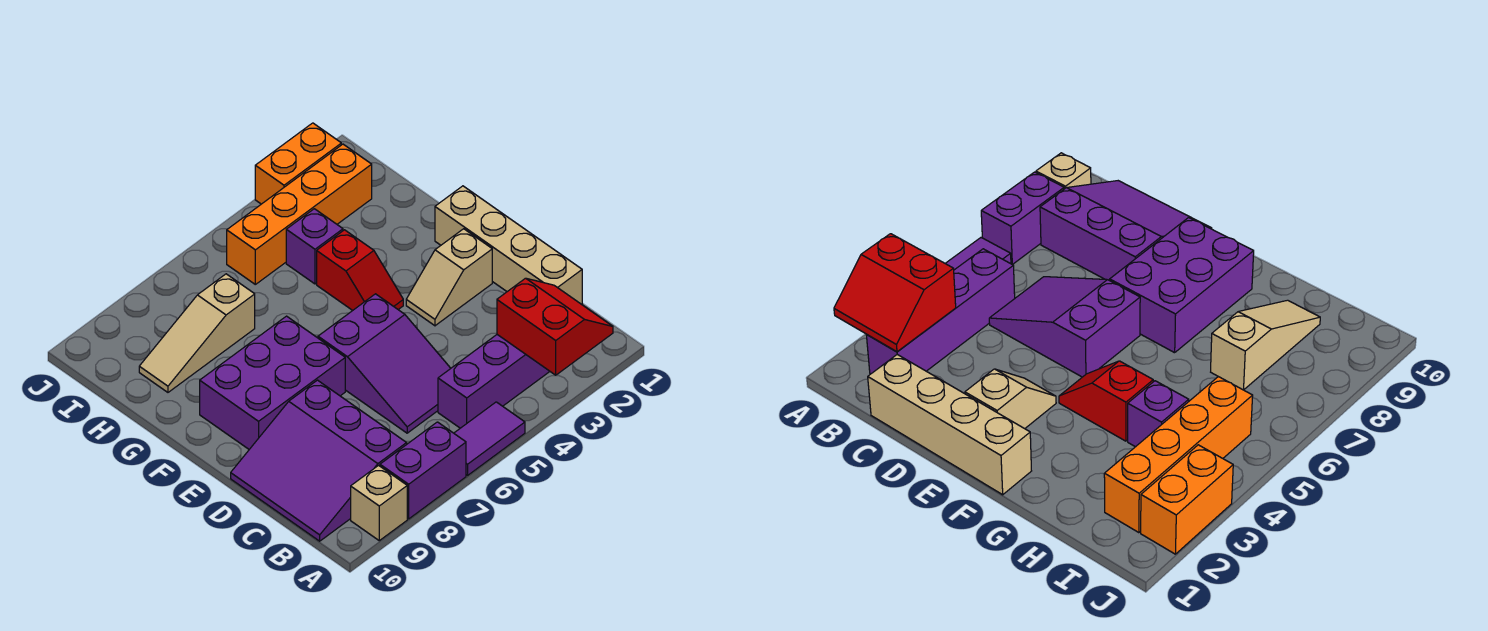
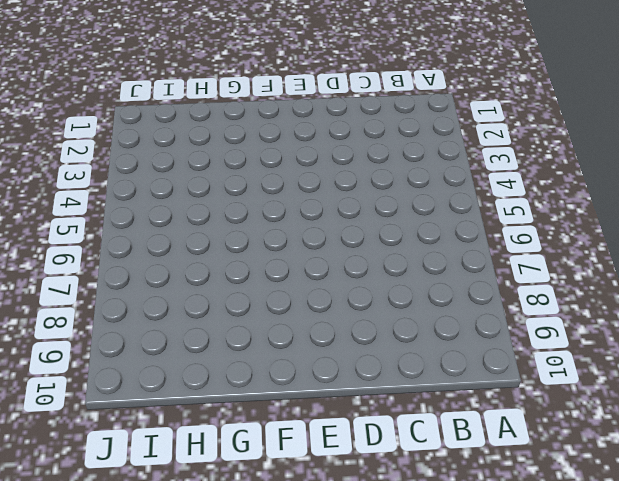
none -> purple tile A5:A6 level 1
none -> purple brick A7:A8 level 1
none -> tan brick A9 level 1

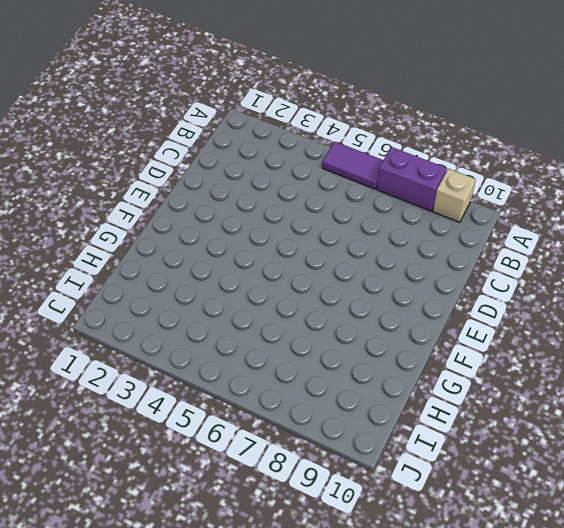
none -> purple brick B2:B5 level 1
none -> purple slope B8:D10 level 1 top 8
none -> tan brick C1:F1 level 1

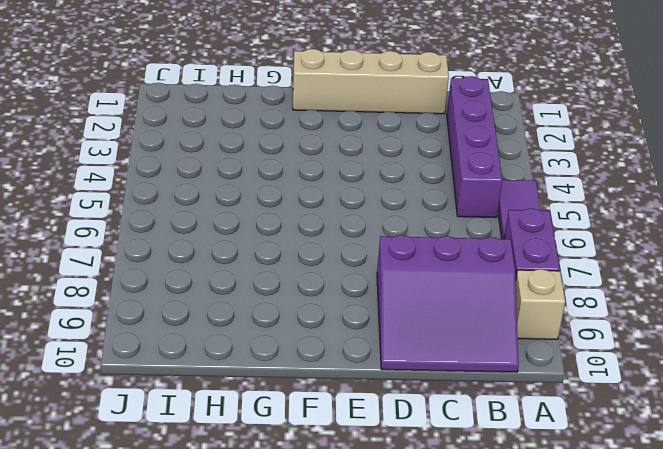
none -> purple slope C5:E6 level 1 top E
none -> tan slope E2:E3 level 1 top 2
none -> purple brick E7:F9 level 1

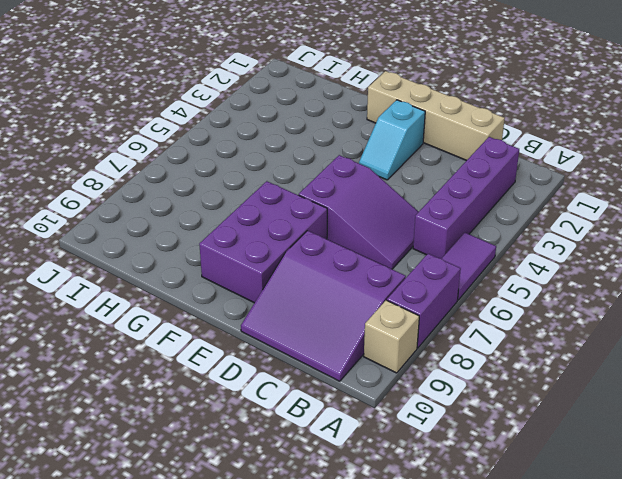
cyan slope E2:E3 level 1 top 2 -> tan slope E2:E3 level 1 top 2
none -> red slope F4:G4 level 1 top G
none -> purple brick H4 level 1
none -> tan slope H7:H9 level 1 top 7

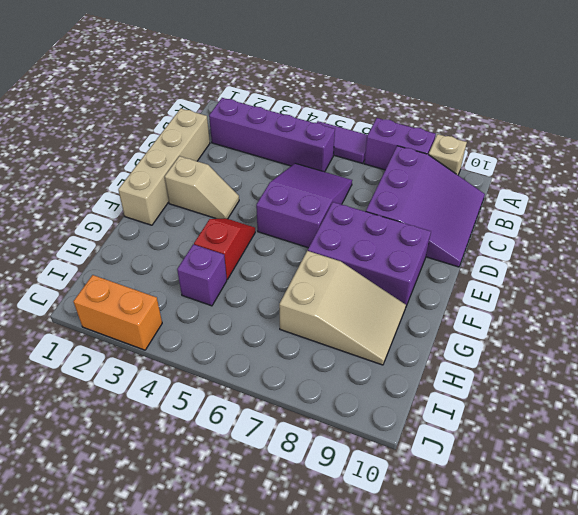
tan slope G7:H9 level 1 top 7 -> tan slope H7:H9 level 1 top 7
none -> orange brick I2:I5 level 1
none -> red slope A2:B3 level 2 top 3

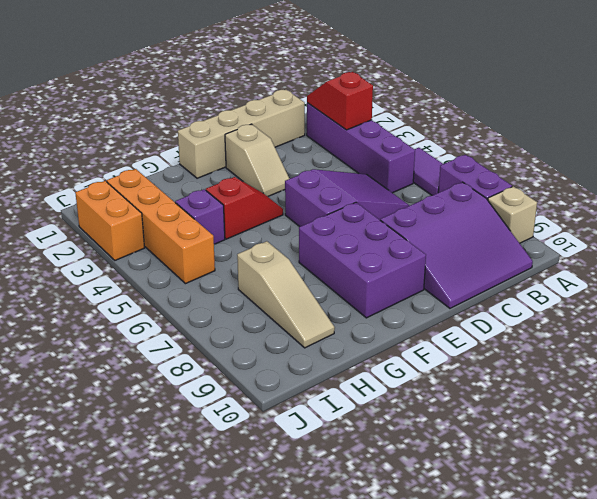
red slope B2:B3 level 2 top 3 -> red slope A2:B3 level 2 top 3

